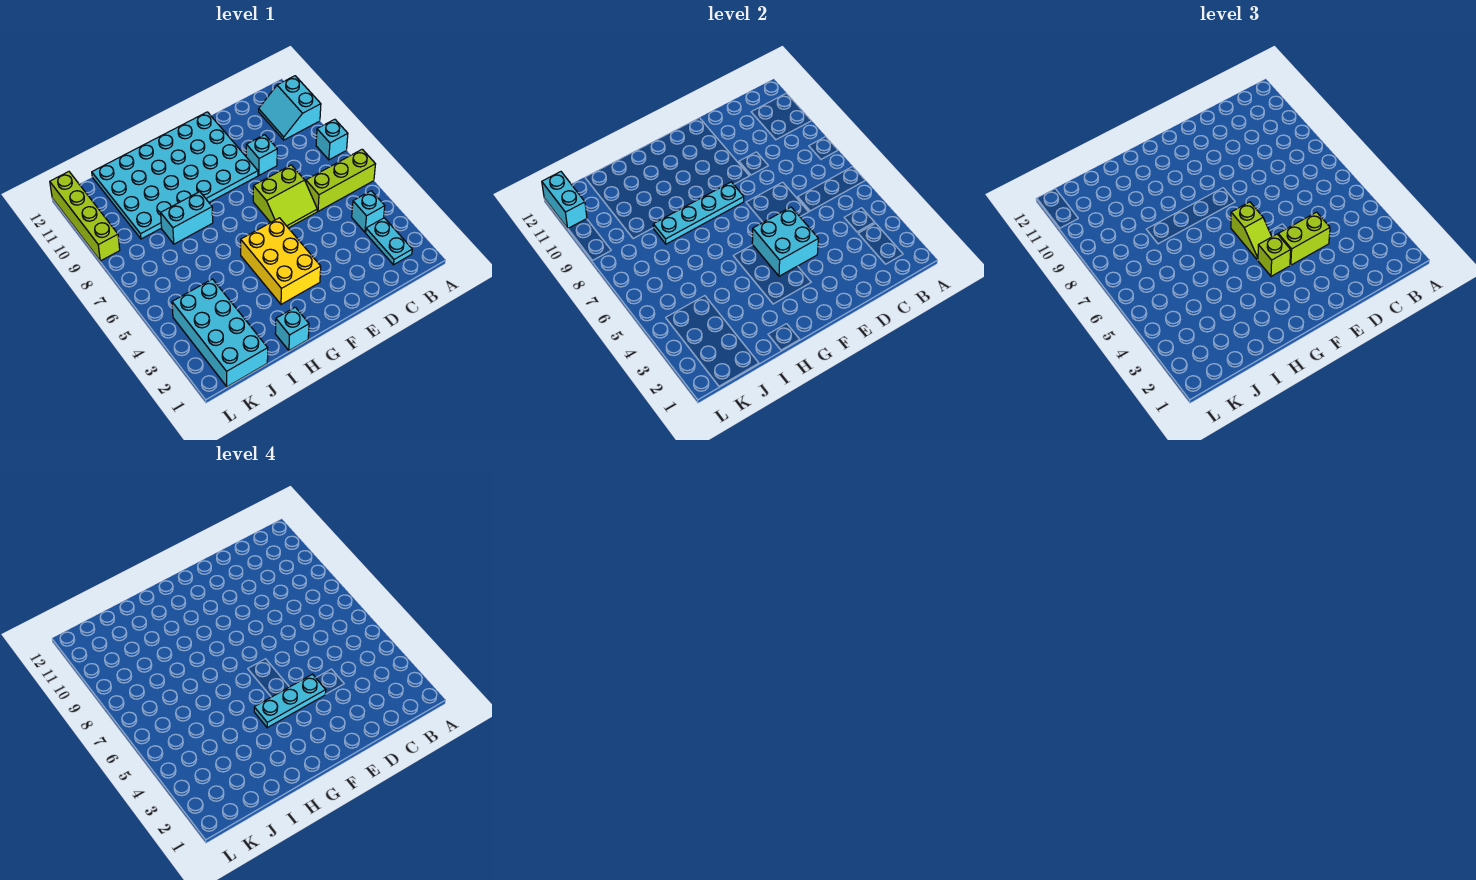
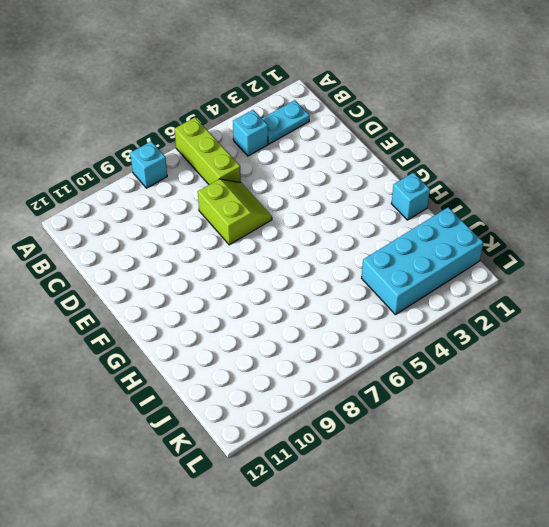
none -> cyan slope A10:B11 level 1 top A
none -> cyan brick D9 level 1
none -> cyan plate E9:J12 level 1

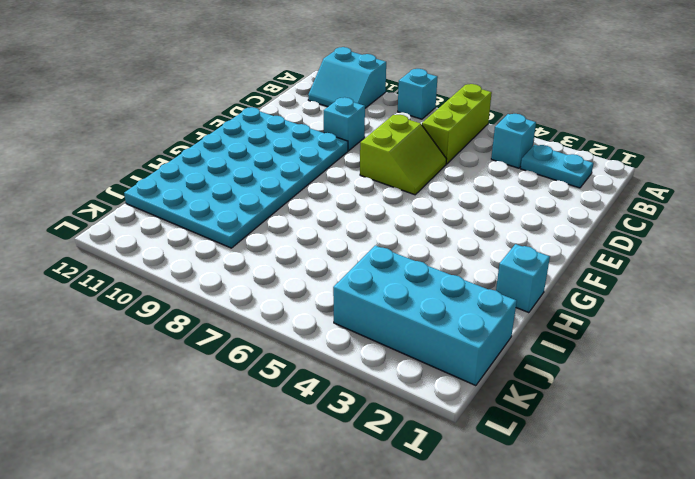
none -> yellow brick F3:G5 level 1
none -> cyan brick H8:I8 level 1
none -> lime brick L9:L12 level 1

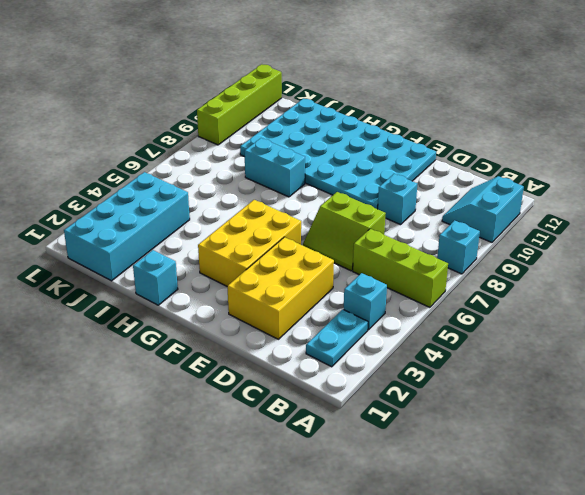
yellow brick D2:E4 level 1 -> none
none -> cyan brick E4:F5 level 2
none -> cyan plate F8:I8 level 2
none -> cyan brick L11:L12 level 2

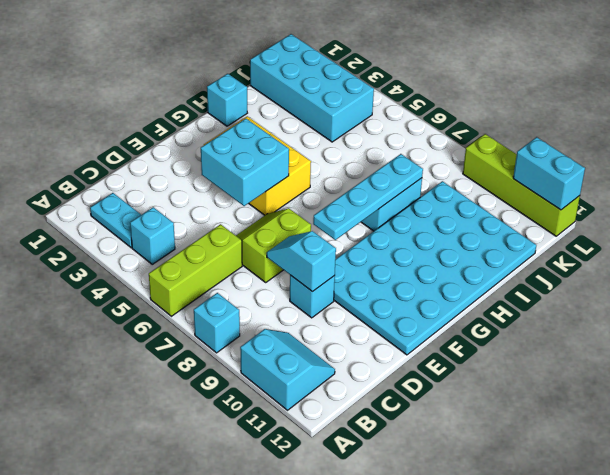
cyan slope D8:D9 level 2 top 9 -> none
none -> lime brick D4:E4 level 3
none -> lime brick F4 level 3
none -> lime slope F5:F6 level 3 top 6

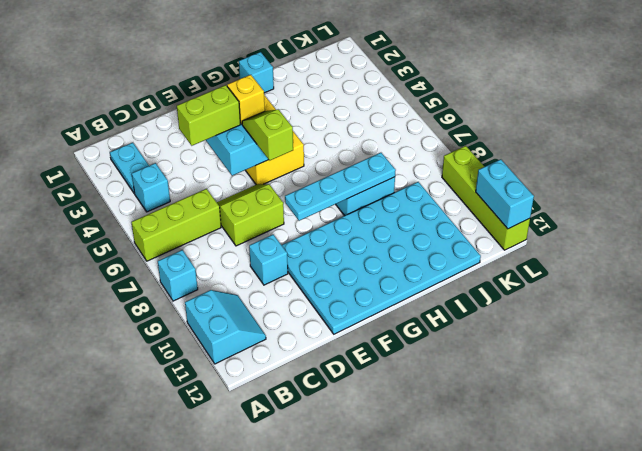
yellow brick F4 level 3 -> lime brick F4 level 3
none -> cyan brick J1:K4 level 1
none -> cyan plate E4:G4 level 4

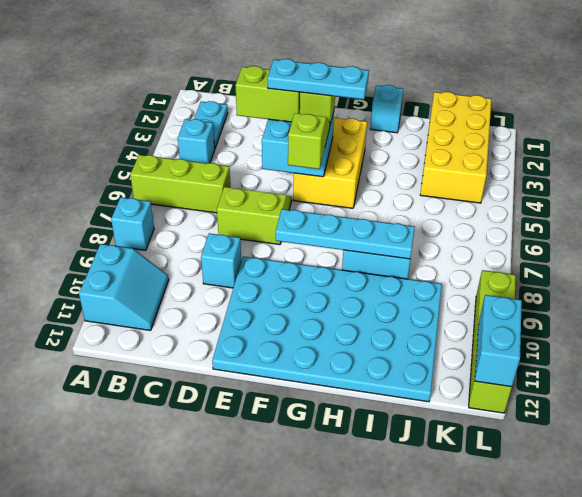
yellow brick J1:K4 level 1 -> cyan brick J1:K4 level 1

